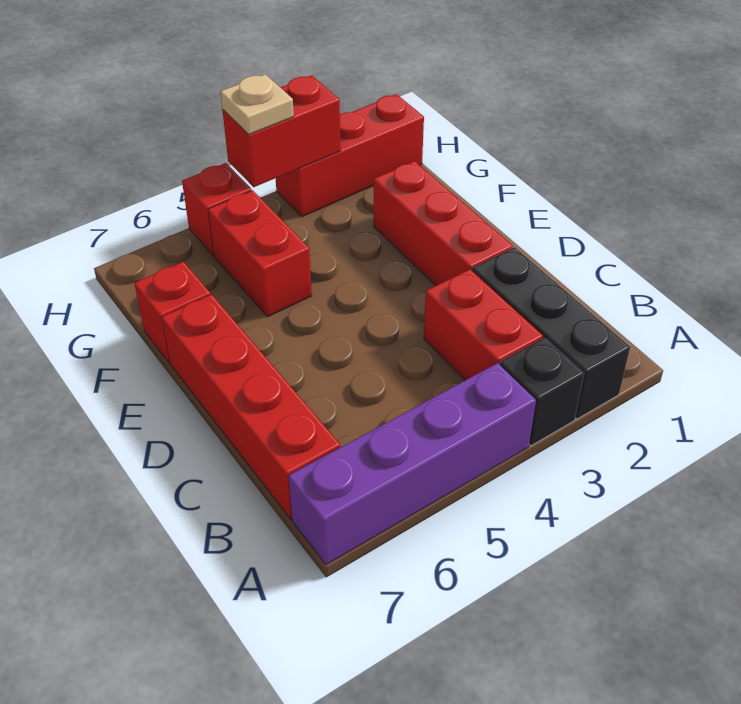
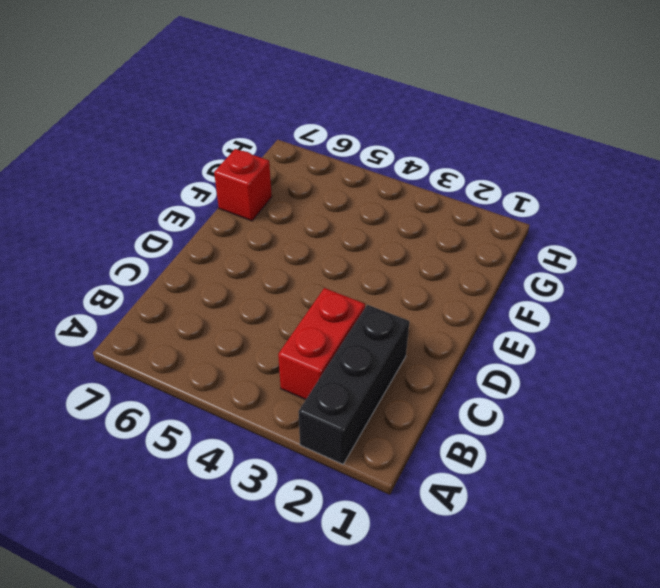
none -> black brick A3 level 1
none -> purple brick A4:A7 level 1
none -> red brick B7:E7 level 1

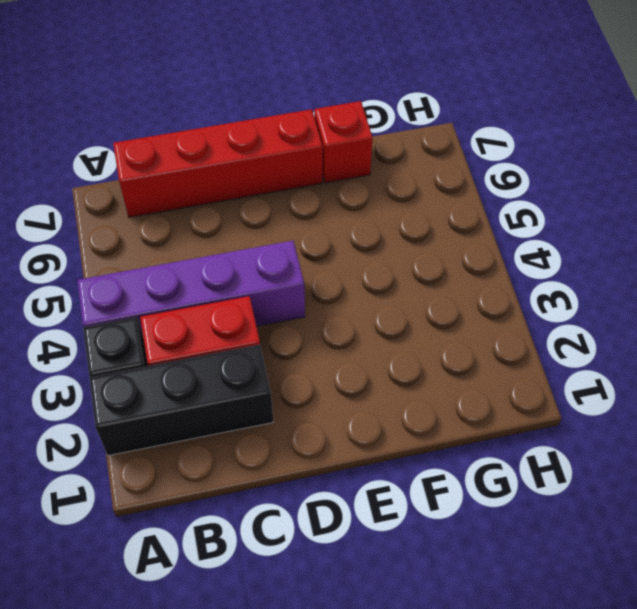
purple brick A4:D4 level 1 -> purple brick A4:A7 level 1
none -> red brick D2:F2 level 1
none -> red brick F5:G5 level 1
none -> red brick H1:H3 level 1

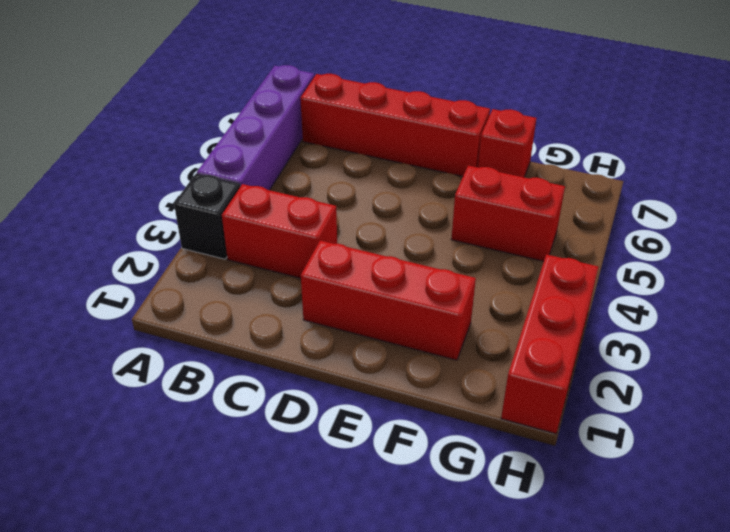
none -> black brick A2:C2 level 1
none -> red brick H5 level 1
none -> red brick H3:H4 level 2

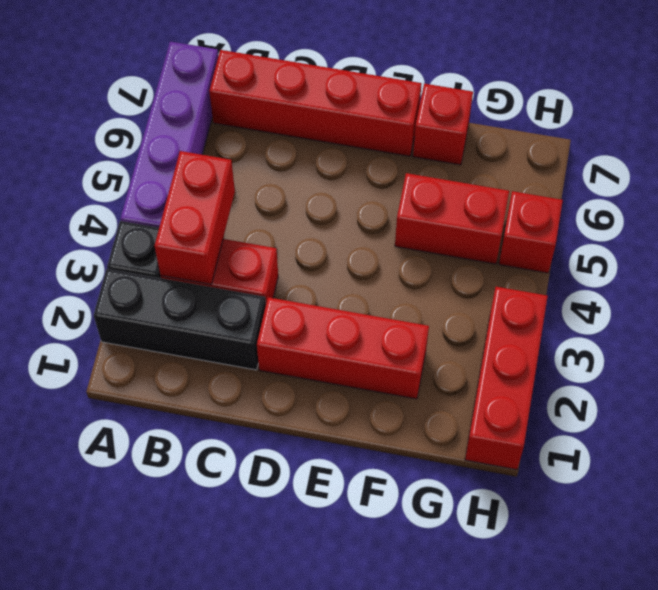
red brick B3:B4 level 2 -> red brick H3:H4 level 2
none -> tan plate H4 level 3

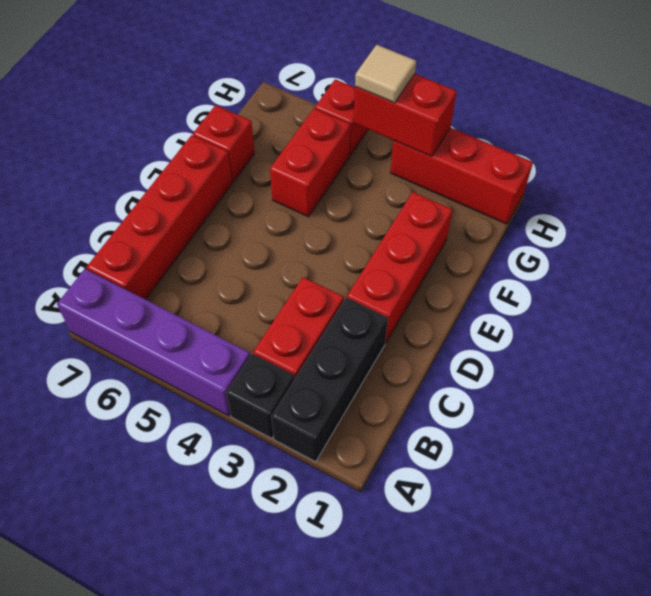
tan tile H4 level 3 -> tan plate H4 level 3

